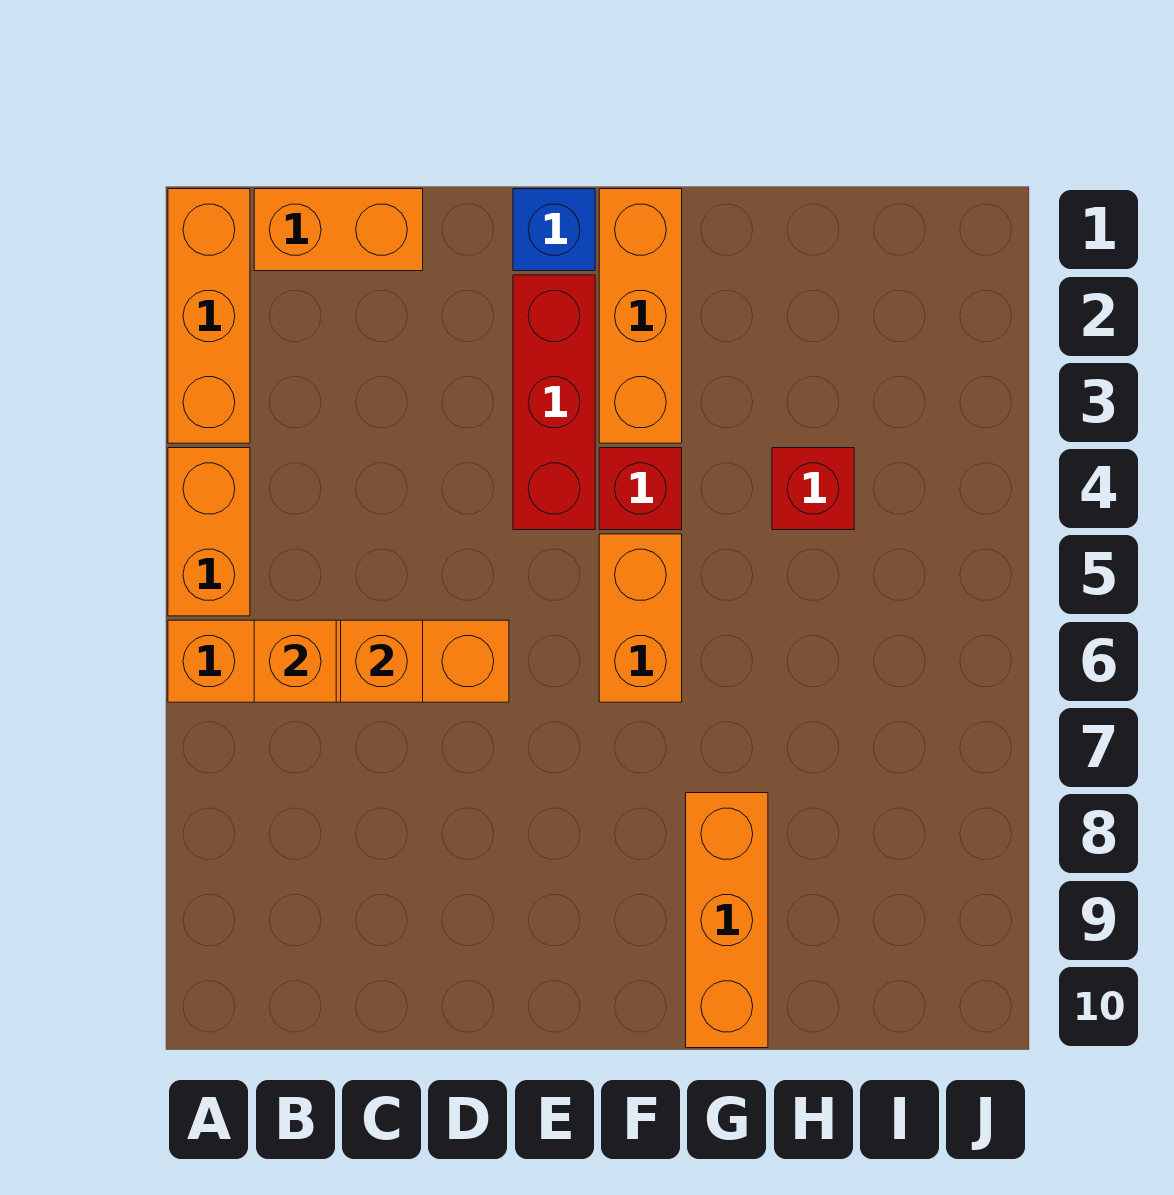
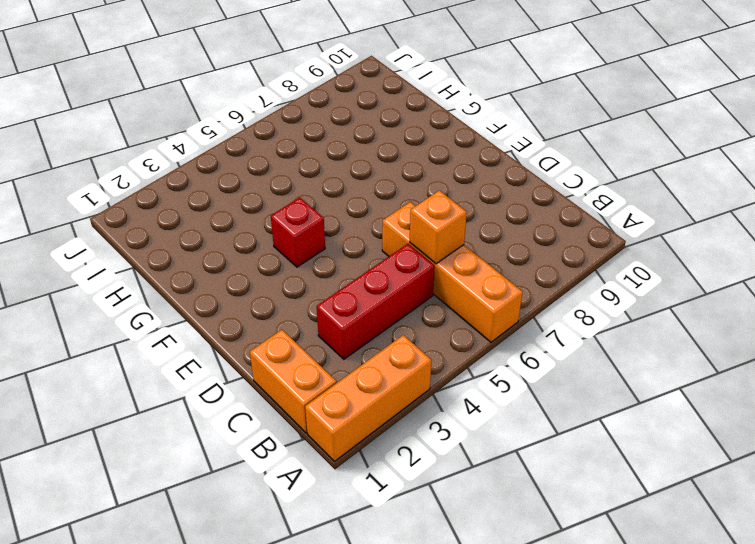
red brick C3:C5 level 1 -> red brick E2:E4 level 1
none -> orange brick A4:A5 level 1
none -> blue brick E1 level 1
none -> orange brick F1:F3 level 1

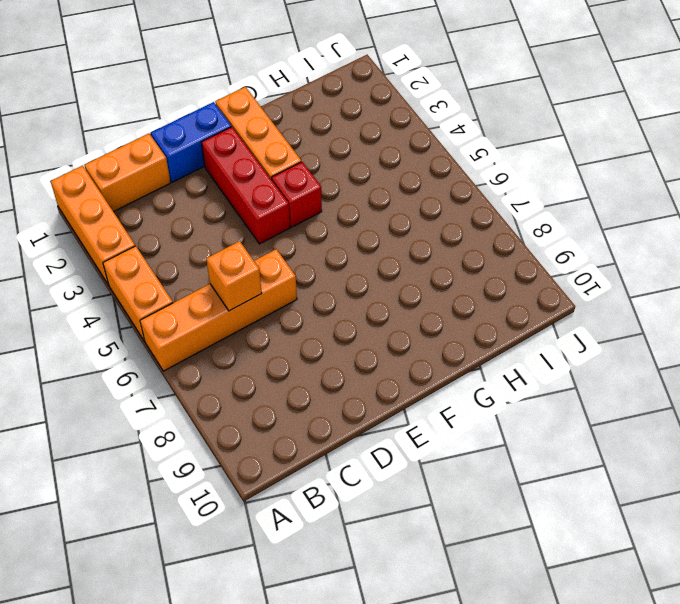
blue brick D1:E1 level 1 -> blue brick E1 level 1
none -> orange brick F5:F6 level 1
none -> orange brick G8:G10 level 1
none -> red brick H4 level 1

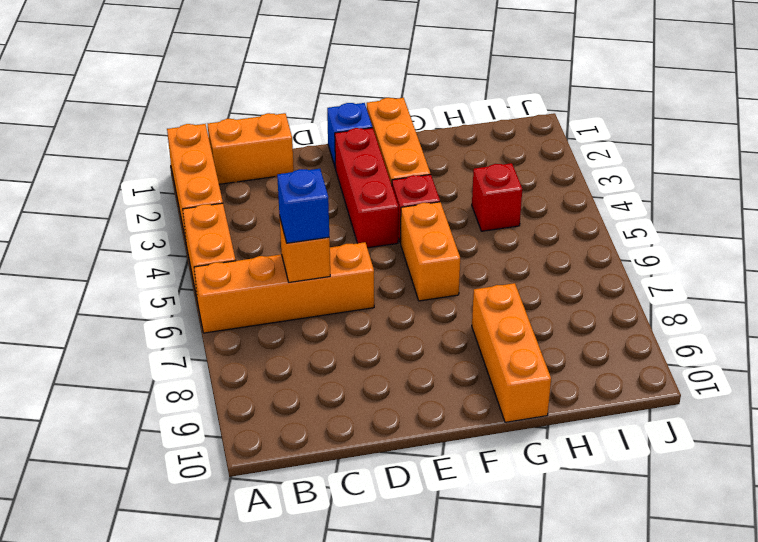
blue brick C6 level 3 -> none
none -> orange brick B6 level 2

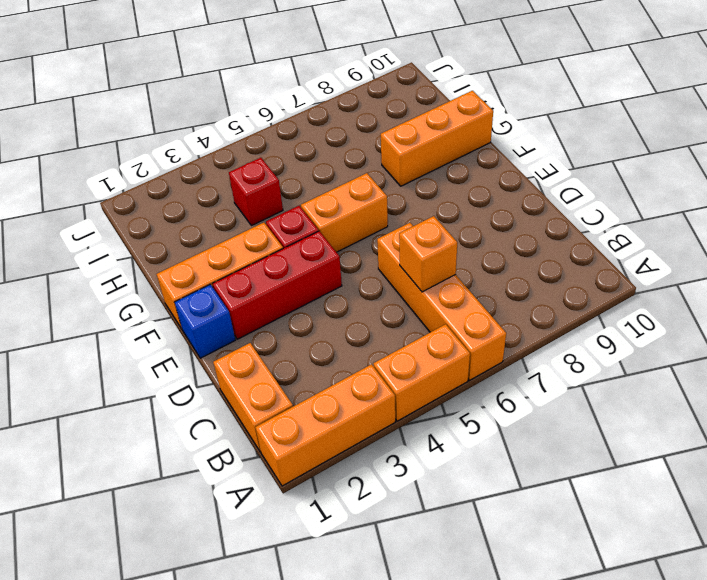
none -> orange brick B6 level 2

